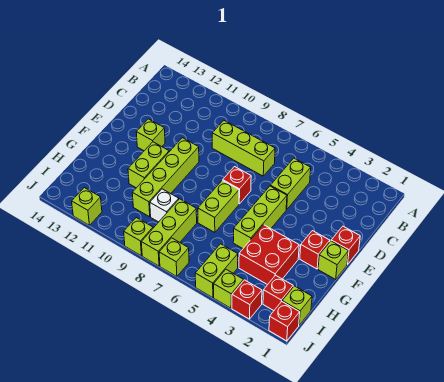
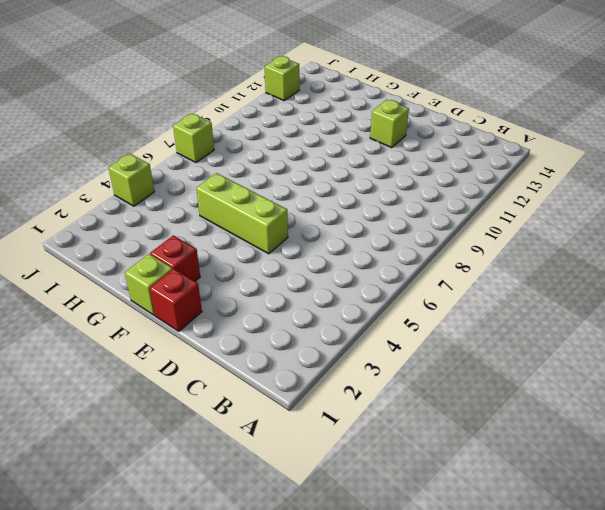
none -> lime brick C5:D5 level 1
none -> lime brick C7:C9 level 1
none -> red brick E7 level 1

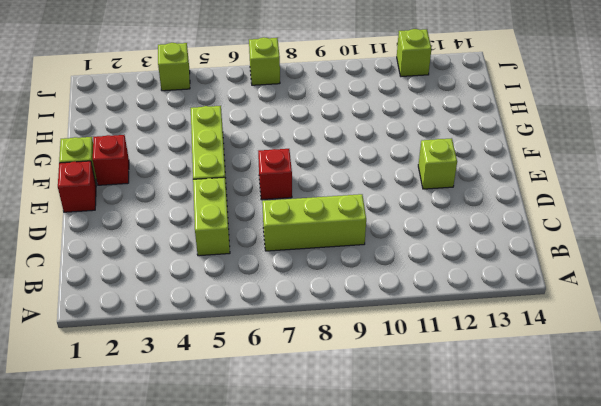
none -> lime brick E10:H10 level 1
none -> lime brick F7:G7 level 1
none -> lime brick F11:G11 level 1

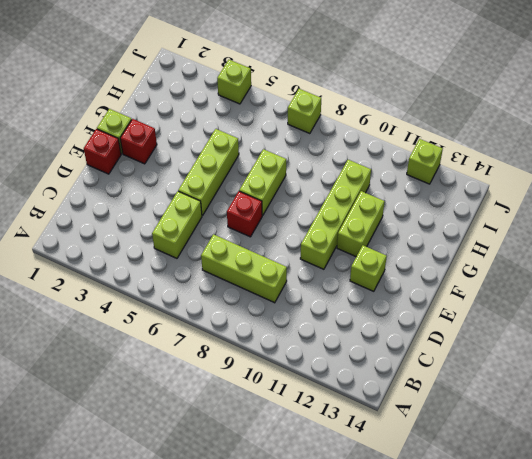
none -> red brick G3:H4 level 1
none -> lime brick H8:J8 level 1
none -> white brick H9 level 1

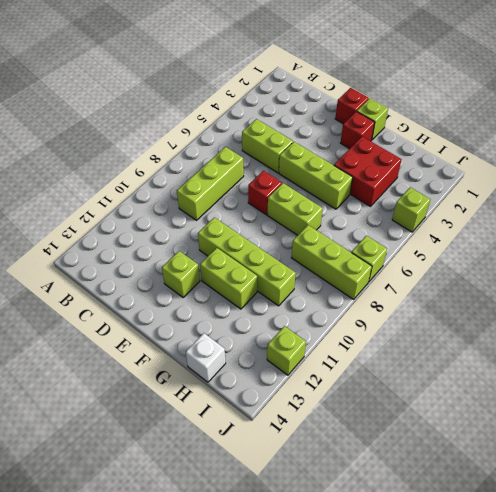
white brick H14 level 1 -> white brick H9 level 1
none -> lime brick I1 level 1
none -> red brick I2 level 1
none -> lime brick I5:J5 level 1

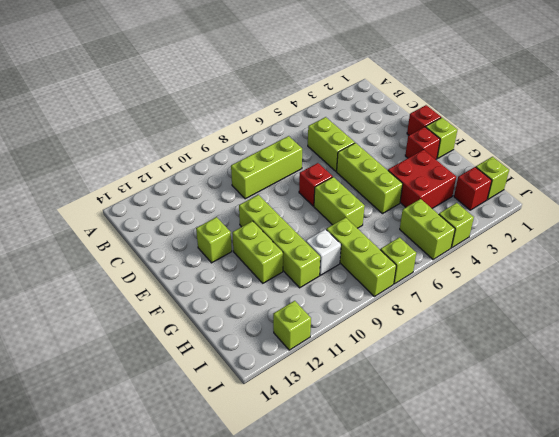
none -> red brick J1 level 1
none -> red brick J3 level 1
none -> lime brick J9 level 1

